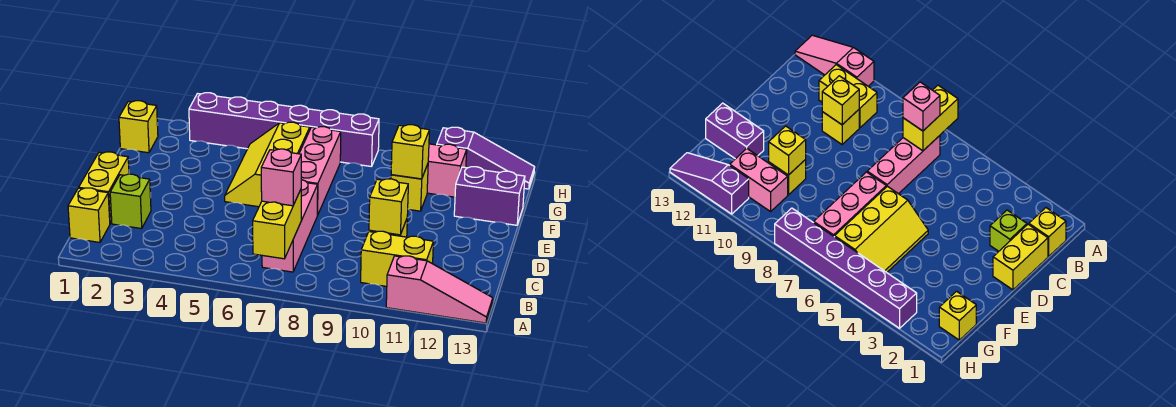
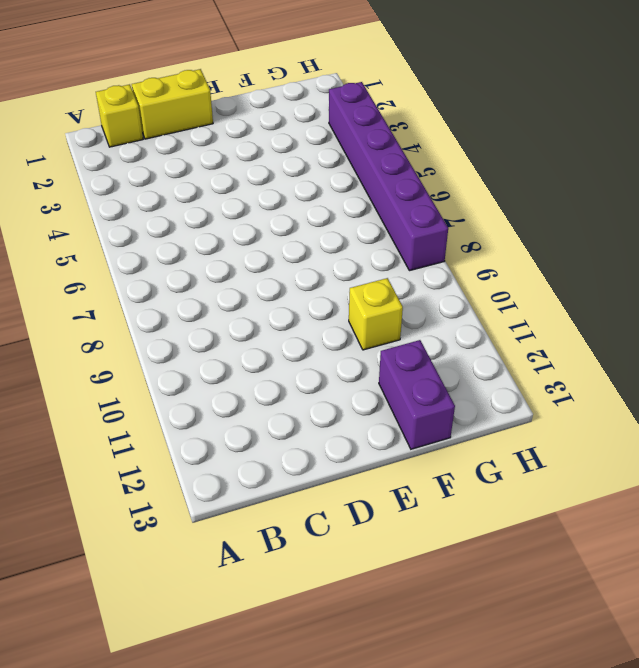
none -> pink slope A11:A13 level 1 top 11
none -> pink brick B7:D7 level 1
none -> yellow brick B10:B11 level 1

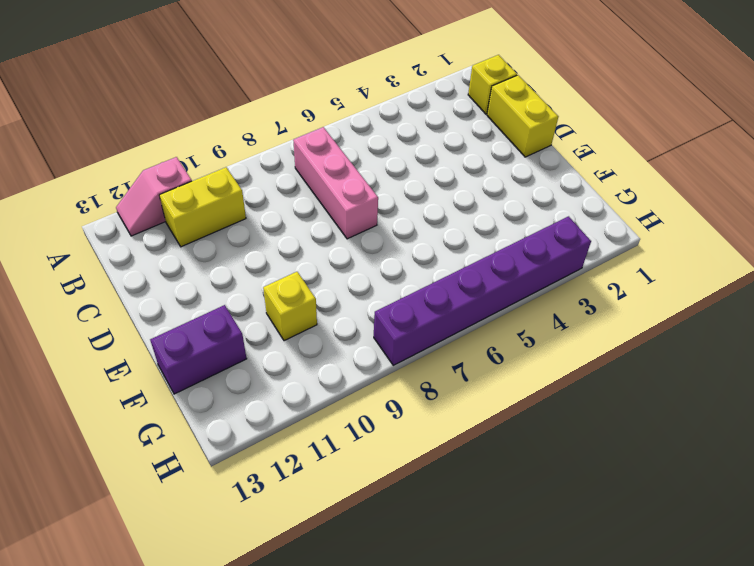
pink slope A11:A12 level 1 top 11 -> pink slope A11:A13 level 1 top 11
none -> lime brick C2 level 1
none -> yellow brick C10 level 1
none -> yellow slope E5:G6 level 1 top 6

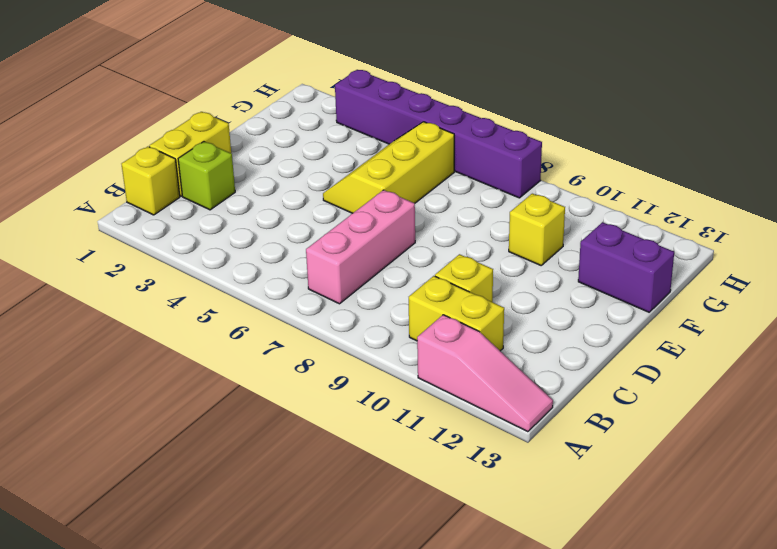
none -> pink brick E7:G7 level 1
none -> yellow brick G1 level 1
none -> pink brick G10:G11 level 1

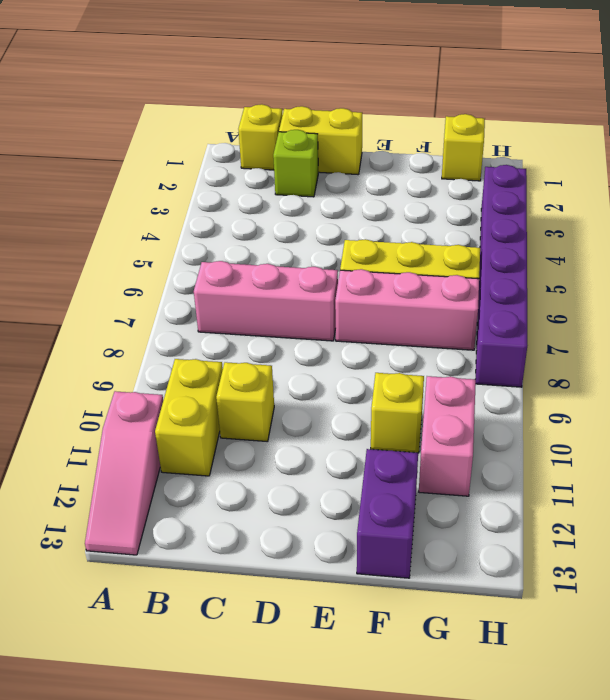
none -> purple slope H11:H13 level 1 top 11
none -> yellow brick A7:B7 level 2
none -> yellow brick C10 level 2

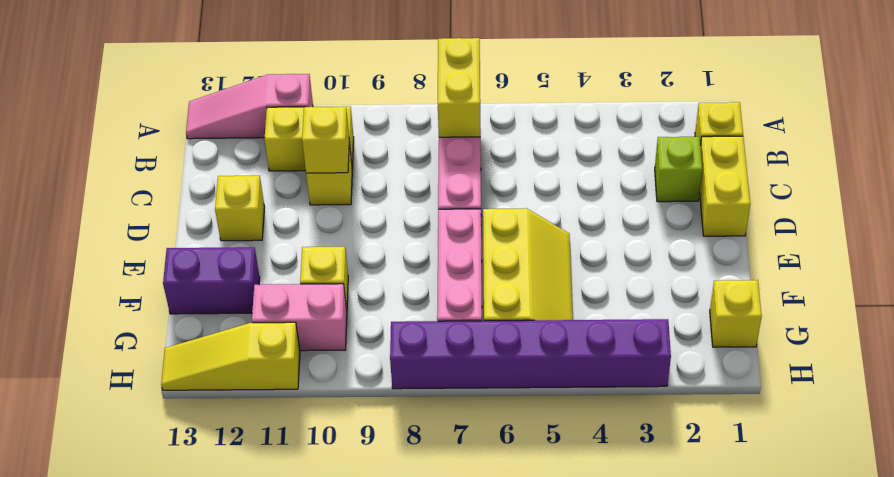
yellow brick D12 level 1 -> yellow brick F10 level 2
yellow slope H11:H13 level 1 top 11 -> purple slope H11:H13 level 1 top 11
none -> pink brick B7 level 3

